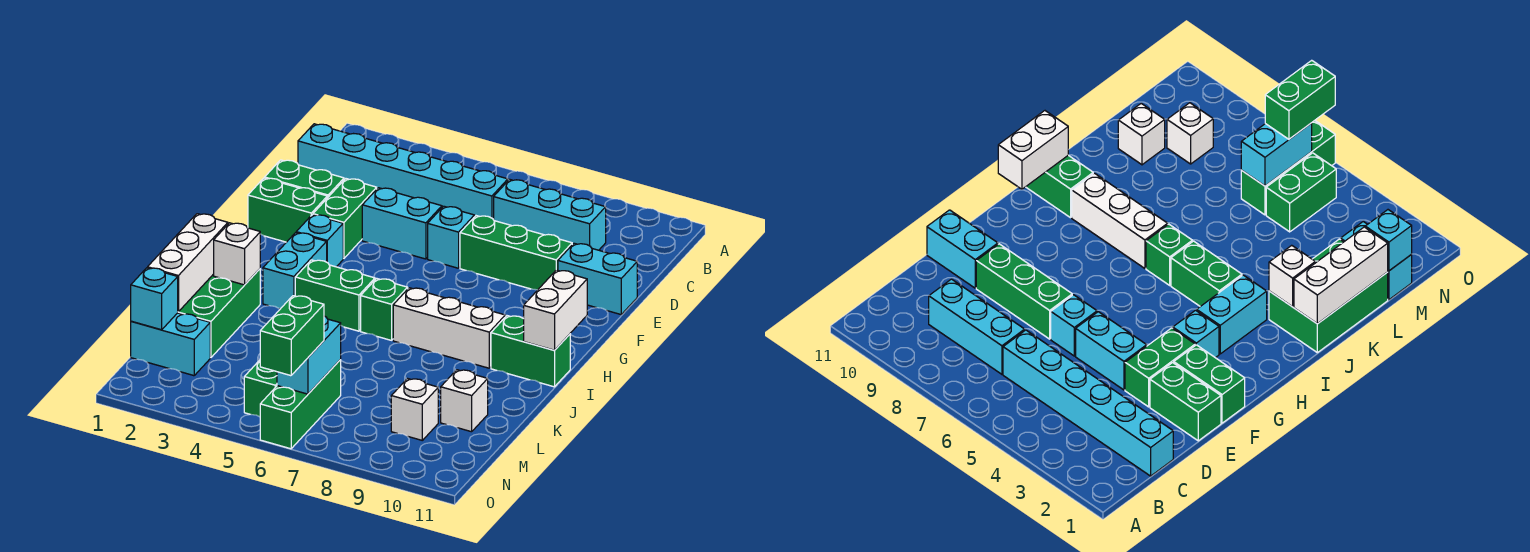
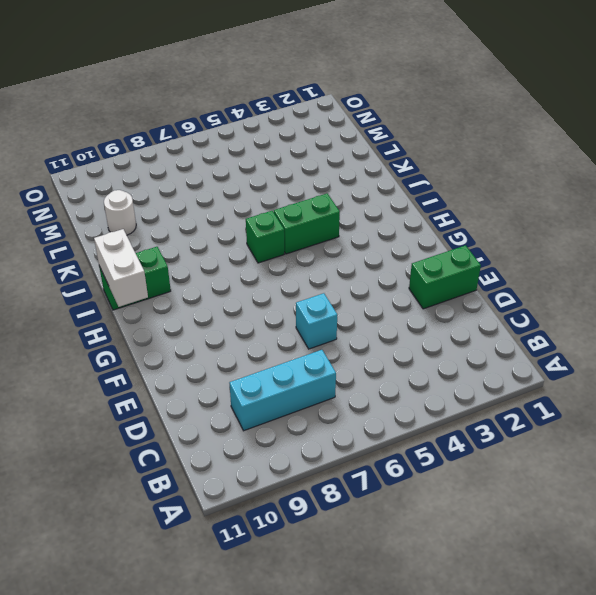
white round brick L10 level 1 -> white brick L10 level 1
none -> cyan brick C1:C6 level 1
none -> green brick E3:F3 level 1
none -> cyan brick E4:E5 level 1

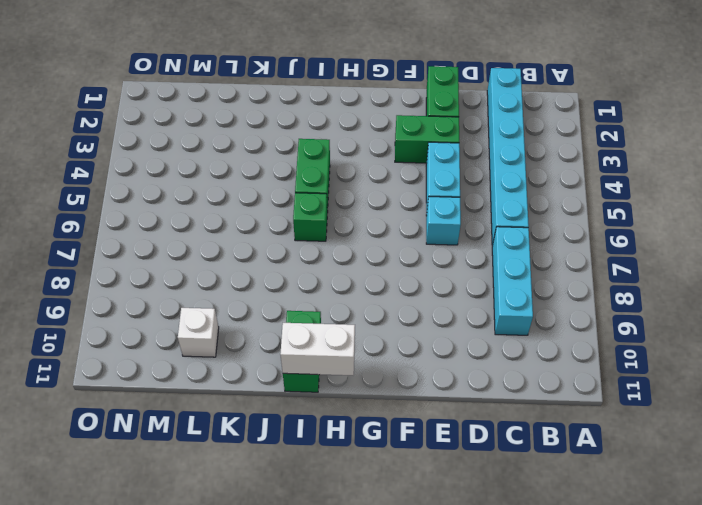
none -> green brick E7:E9 level 1
none -> cyan brick E10:E11 level 1
none -> green brick F1:F2 level 1

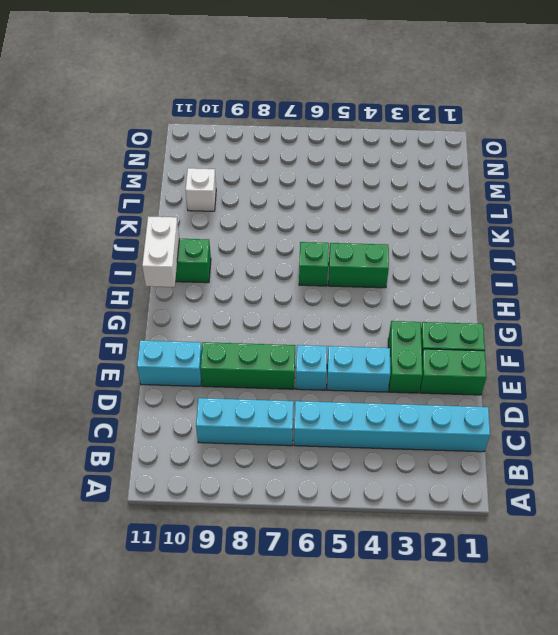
none -> cyan brick G3 level 1
none -> cyan brick H3:I3 level 1
none -> white brick I7:I9 level 1

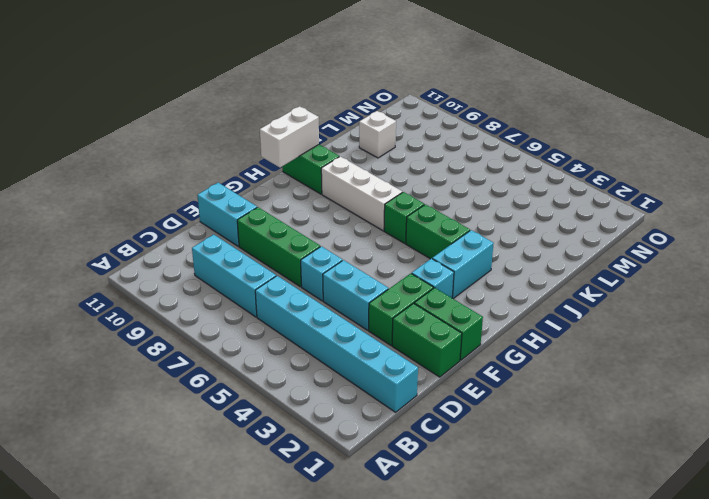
none -> green brick J1:L2 level 1
none -> cyan brick M1:M2 level 1
none -> green brick M5:N5 level 1

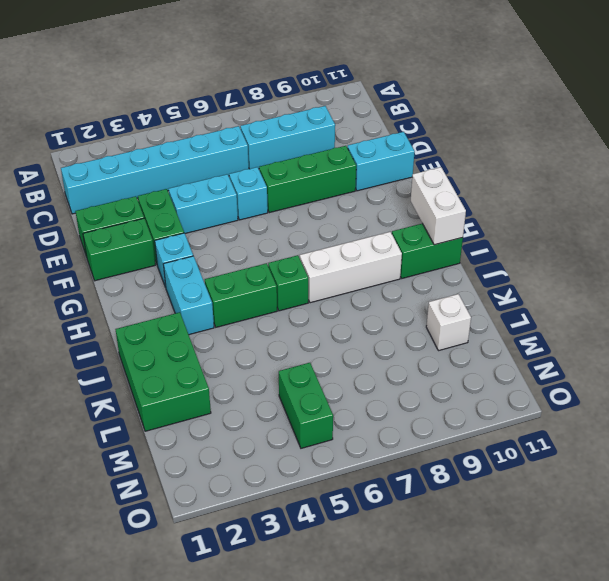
none -> cyan brick M1:M2 level 1
none -> green brick M6:O6 level 1
none -> white brick M9 level 1

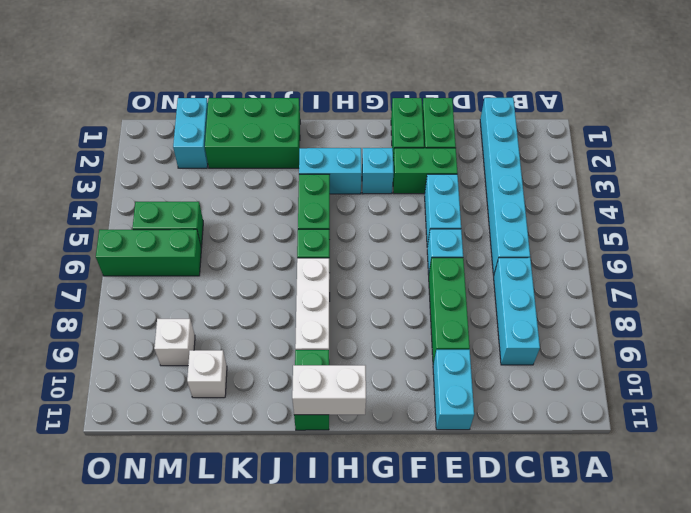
none -> white brick J1:L1 level 2
none -> white brick J2 level 2
none -> cyan brick M1 level 2

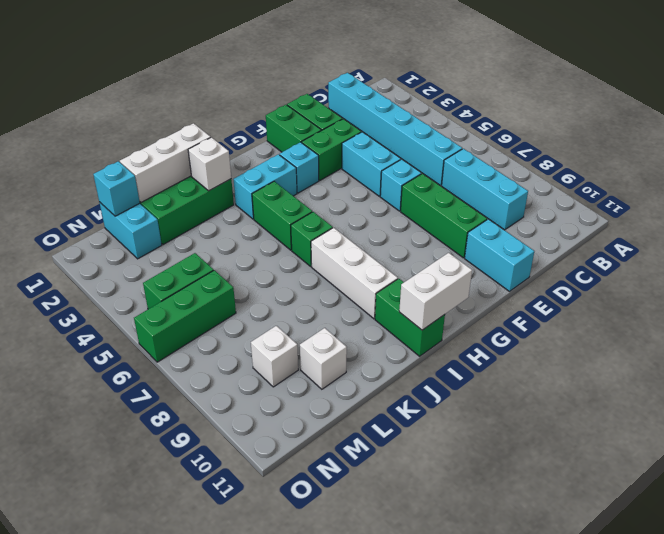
none -> cyan brick M6:N6 level 2
none -> green brick N6:O6 level 3

